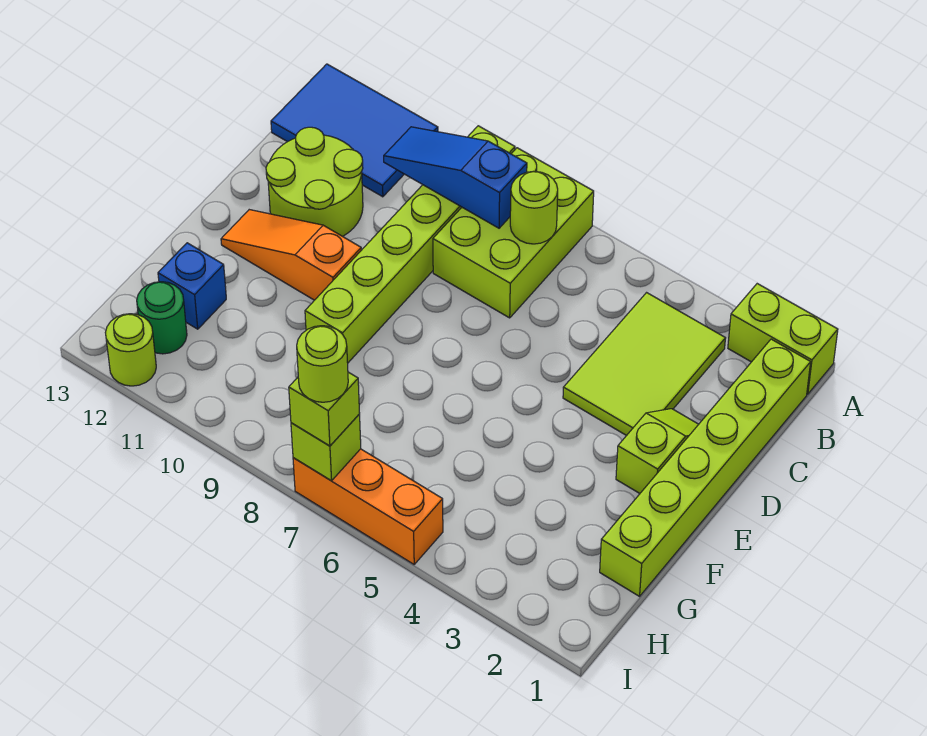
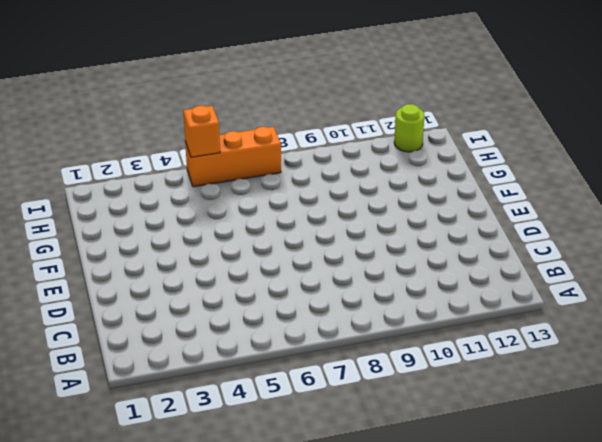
orange brick I5 level 2 -> none
none -> lime brick A1:A2 level 1
none -> lime brick A7:C8 level 1
none -> lime brick A9:F9 level 1

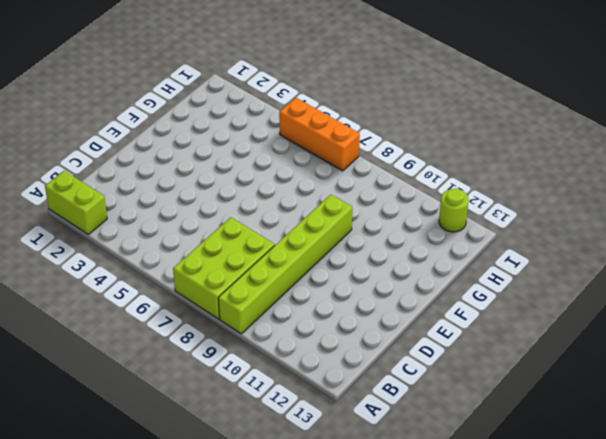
none -> blue tile A11:B13 level 1
none -> lime brick B1:G1 level 1
none -> lime tile B3:D4 level 1

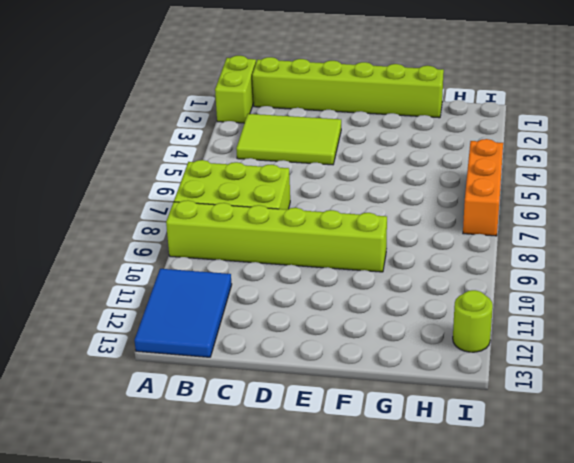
none -> lime round brick C11:D12 level 1
none -> lime slope D2:E2 level 1 top E
none -> orange slope E10:E12 level 1 top 10

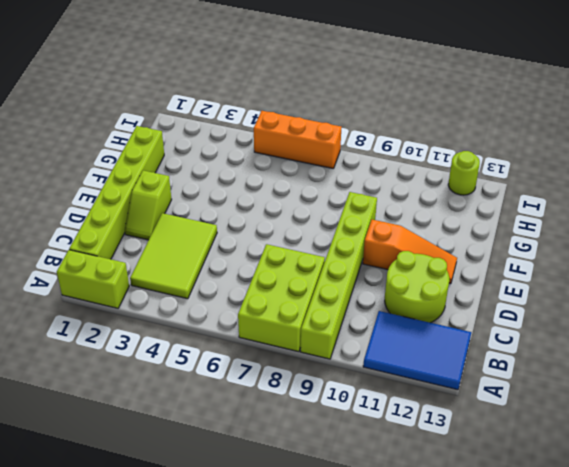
none -> blue brick G12 level 1
none -> green round brick H12 level 1
none -> lime round brick B7 level 2

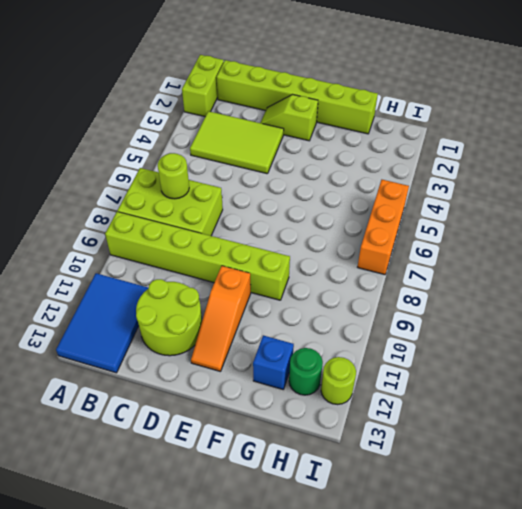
none -> blue slope B8:B10 level 2 top 8
none -> lime brick I7 level 2
none -> lime brick I7 level 3

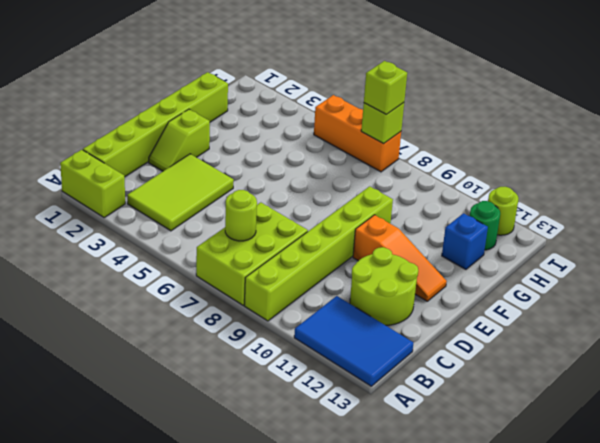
none -> blue slope B8:B10 level 2 top 8
none -> lime round brick I7 level 4

